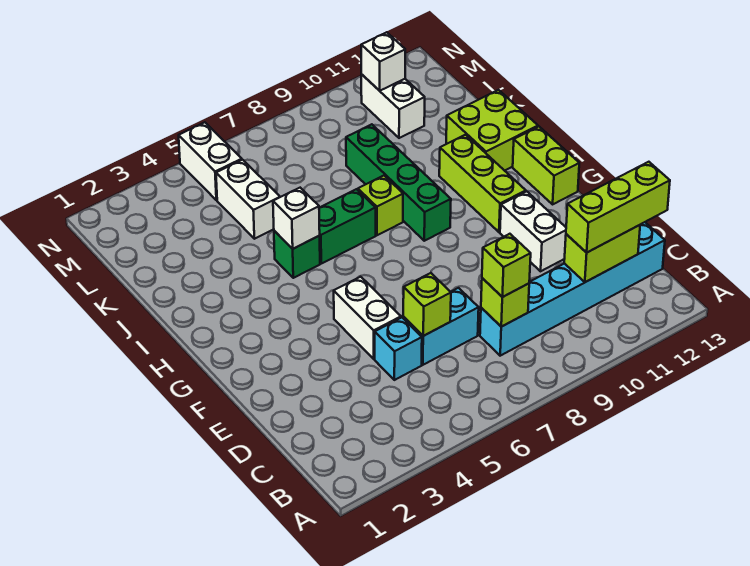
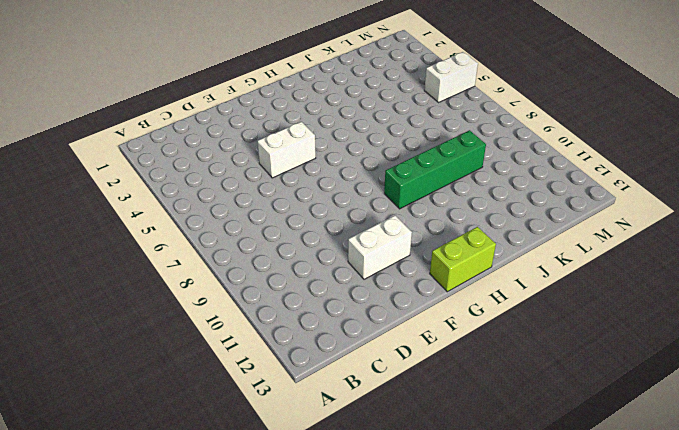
none -> cyan brick C8:C13 level 1
none -> cyan brick D5 level 1
none -> cyan brick D6:D7 level 1

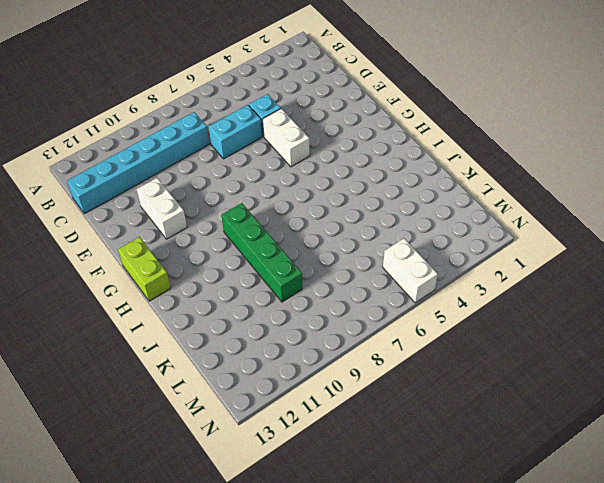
none -> lime brick G11:I11 level 1
none -> green brick I5 level 1
none -> green brick I6:I7 level 1

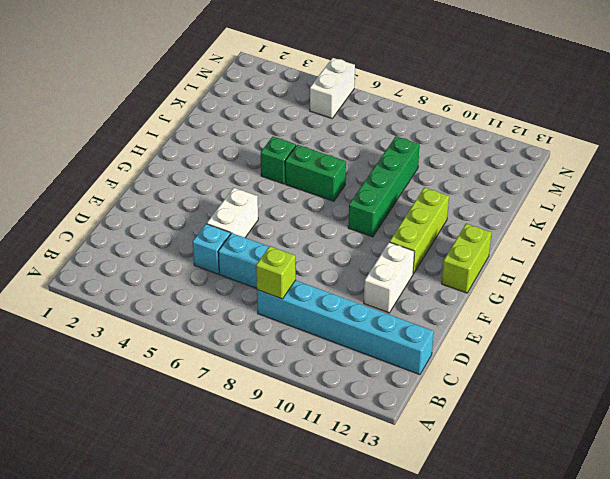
none -> lime brick I8 level 1
none -> lime brick I12:J13 level 1
none -> white brick K5:L5 level 1

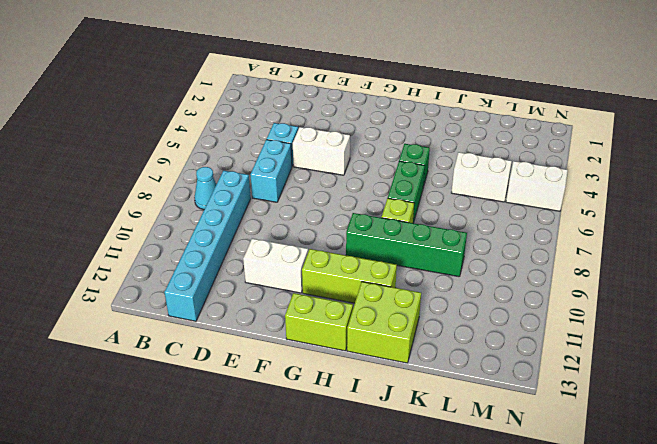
cyan cone B8 level 1 -> none
none -> white brick L11:M11 level 1
none -> lime brick C8 level 2
none -> lime brick C11:C12 level 2

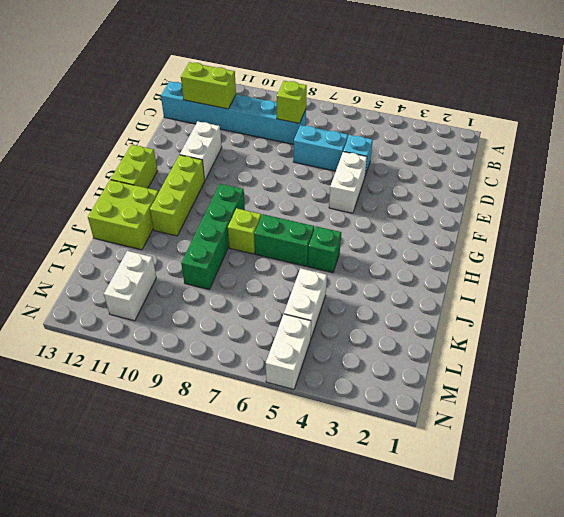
none -> lime brick D6 level 2
none -> white brick I5 level 2
none -> white brick M11 level 2

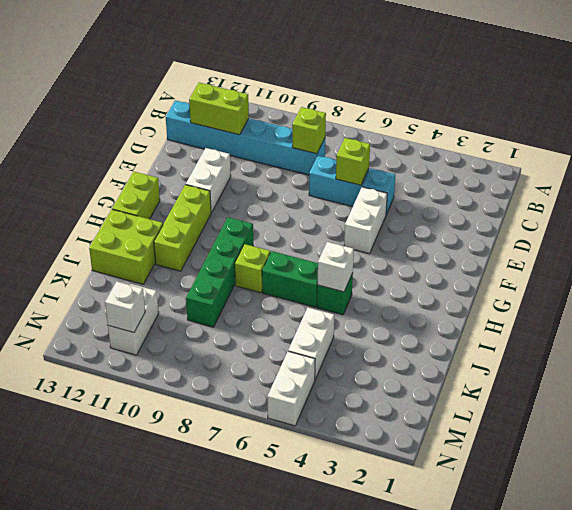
none -> lime brick C8 level 3
none -> lime brick C11:C13 level 3

